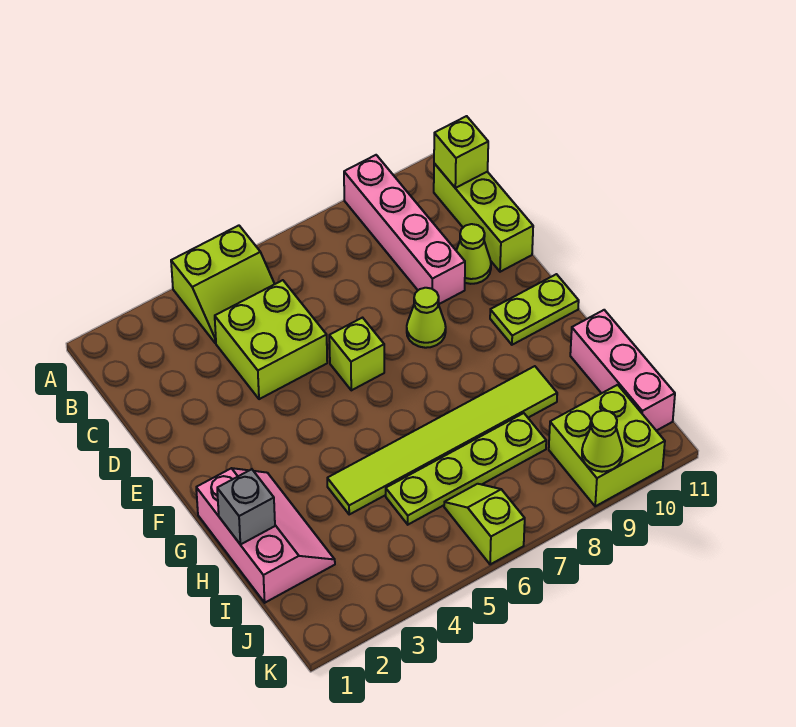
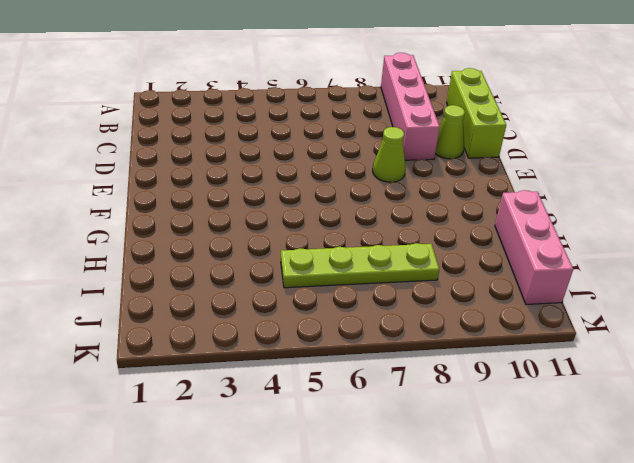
none -> lime slope A4:B5 level 1 top A
none -> lime brick C4:D5 level 1
none -> lime brick E6 level 1

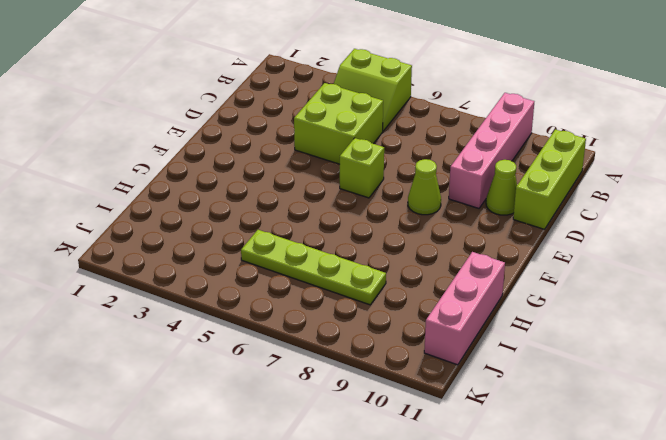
none -> lime plate F10:F11 level 1
none -> pink slope G1:I2 level 1 top 1
none -> lime tile H4:H9 level 1

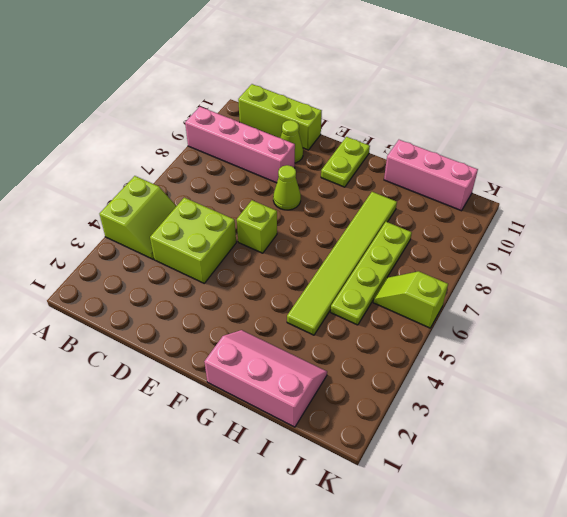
none -> lime brick J9:K10 level 1
none -> lime brick B11 level 2
none -> grey brick H1 level 2

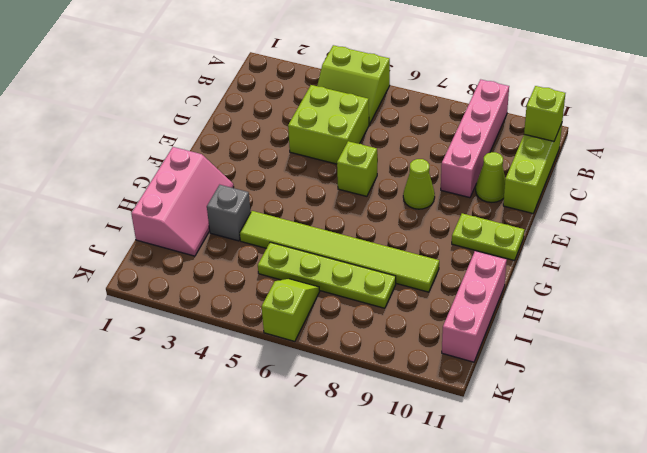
grey brick H3 level 1 -> grey brick H1 level 2
none -> lime brick J9:K10 level 1
none -> lime cone K9 level 2

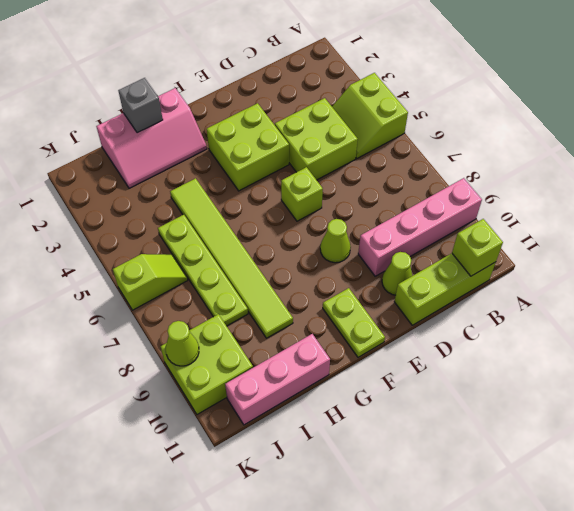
lime brick E3:F4 level 1 -> none

